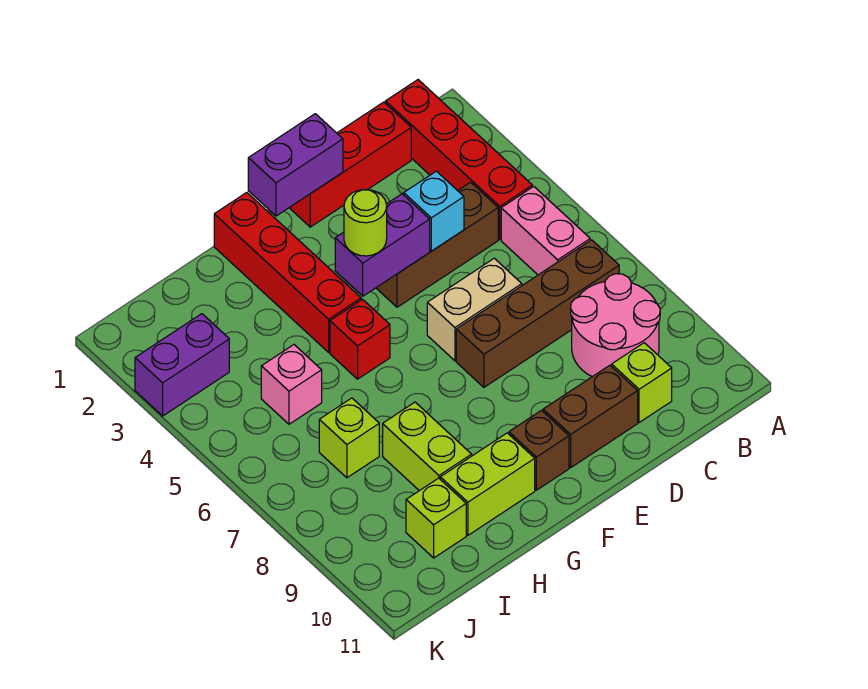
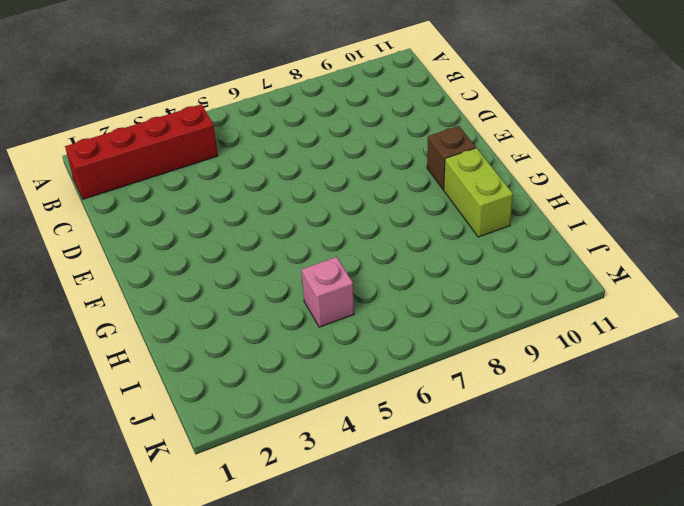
none -> pink brick B5:B6 level 1
none -> brown brick B7:E7 level 1
none -> pink round brick B8:C9 level 1

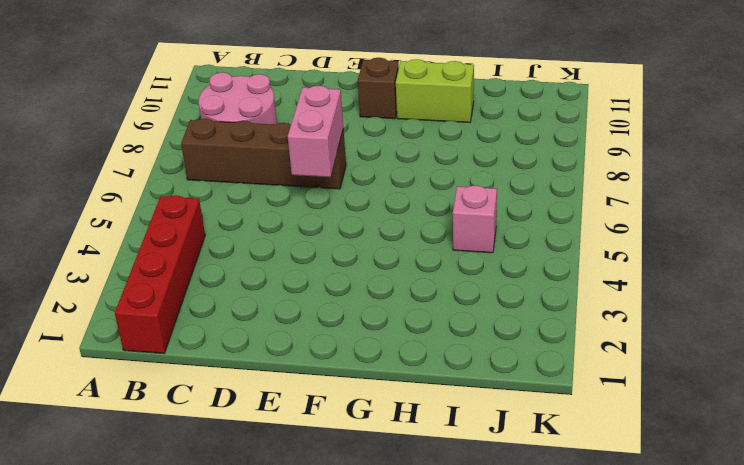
pink brick E6:E7 level 2 -> pink brick B5:B6 level 1
none -> red brick C1:E1 level 1
none -> brown brick C4:E4 level 1
none -> lime brick C10 level 1

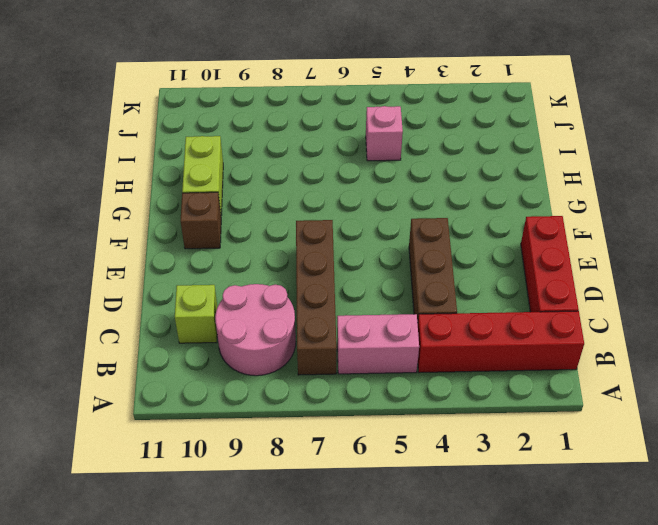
none -> tan brick D6:E6 level 1
none -> brown brick D10:E10 level 1
none -> red brick G1:G4 level 1

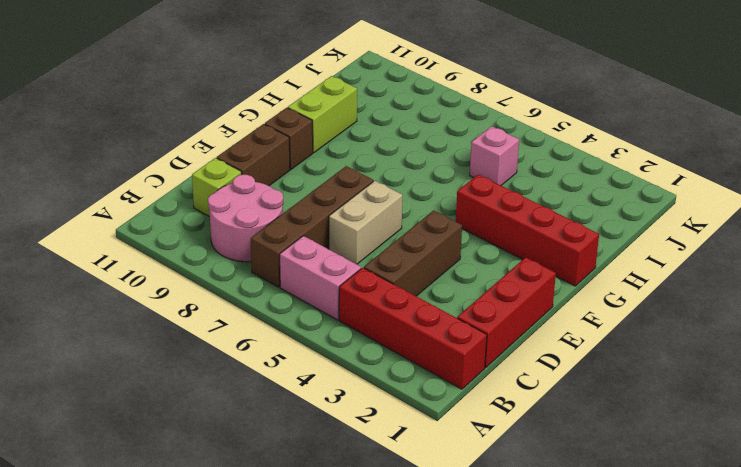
none -> red brick G5 level 1
none -> lime brick H8:H9 level 1
none -> lime brick I7 level 1

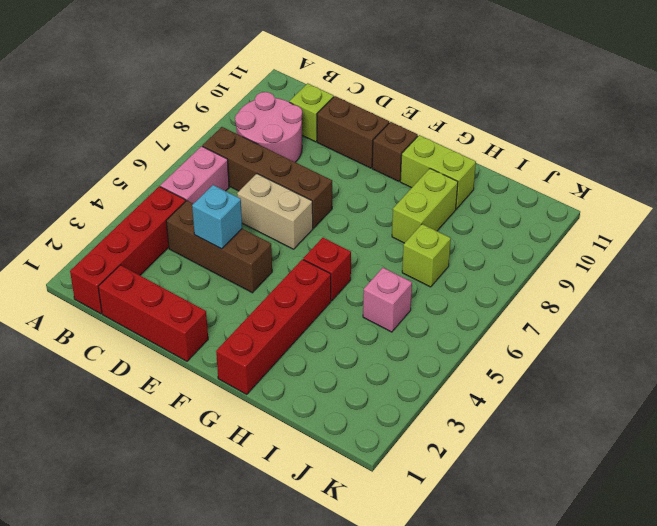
none -> lime brick I10 level 1
none -> purple brick J3:K3 level 1
none -> purple brick E1:F1 level 2

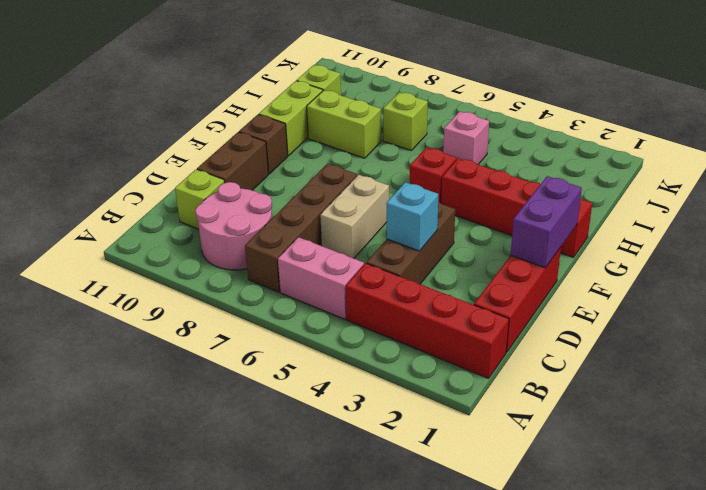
none -> purple brick J3:K3 level 1
none -> purple brick E4:F4 level 2
none -> lime round brick F4 level 3

